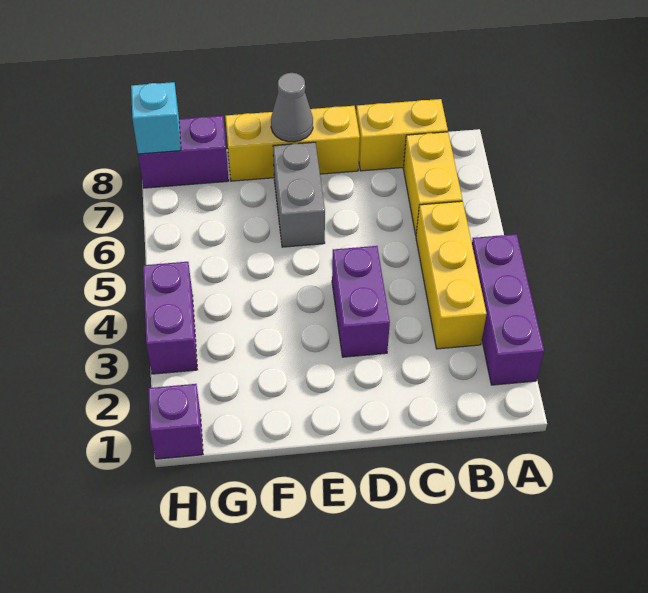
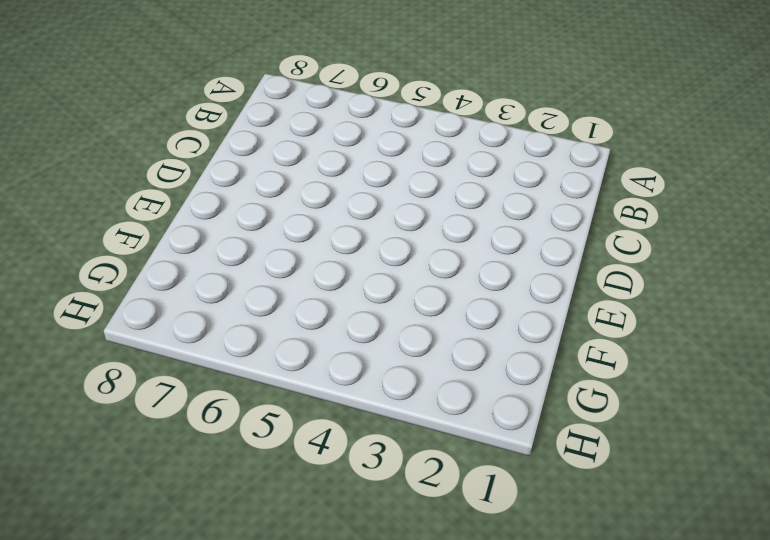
none -> purple brick A2:A4 level 1
none -> yellow brick B3:B5 level 1
none -> yellow brick B6:B7 level 1

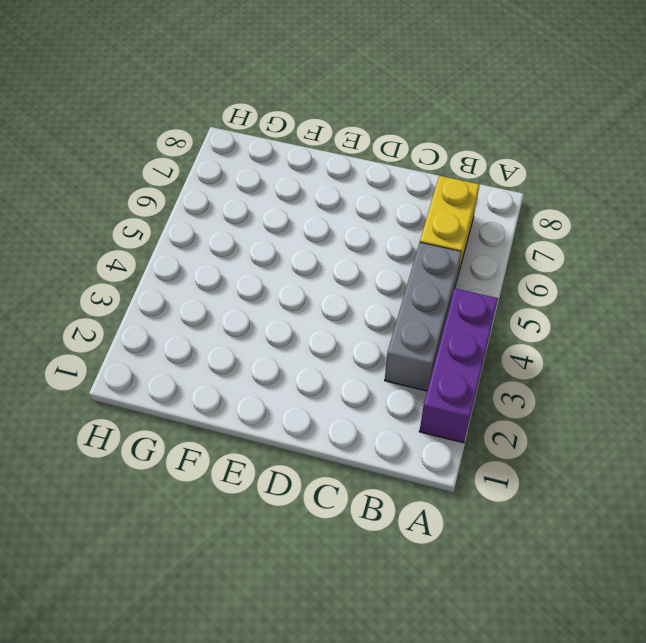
grey brick B3:B5 level 1 -> yellow brick B3:B5 level 1
none -> yellow brick B8:C8 level 1
none -> purple brick D3:D4 level 1
none -> yellow brick D8:F8 level 1

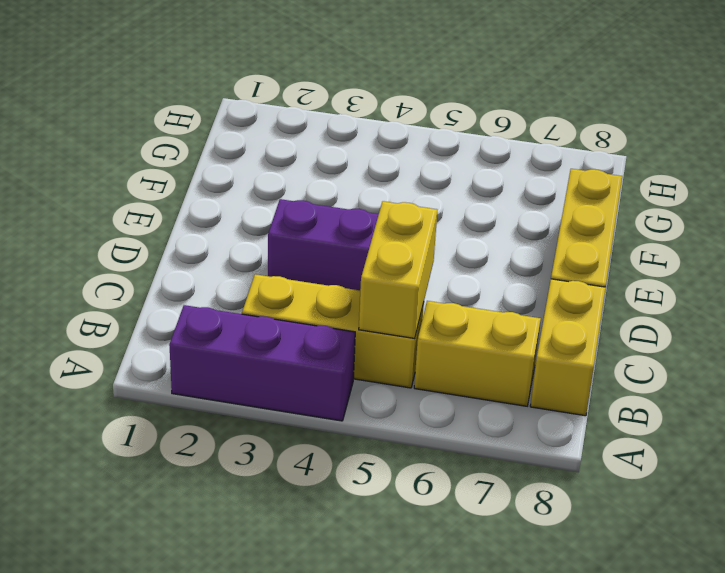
yellow brick B5:C5 level 2 -> none
none -> grey brick E6:E7 level 1
none -> purple brick G8:H8 level 1
none -> purple brick H1 level 1

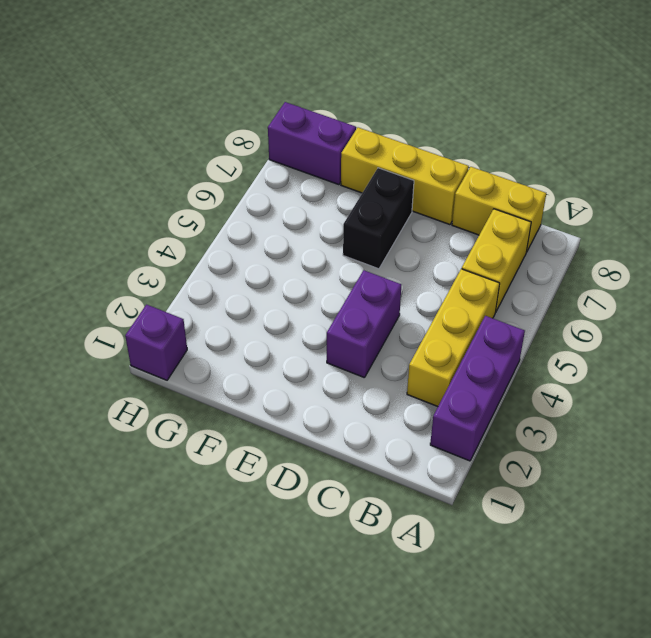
black brick E6:E7 level 1 -> grey brick E6:E7 level 1
none -> purple brick H3:H4 level 1
none -> grey cone E8 level 2
none -> cyan brick H8 level 2

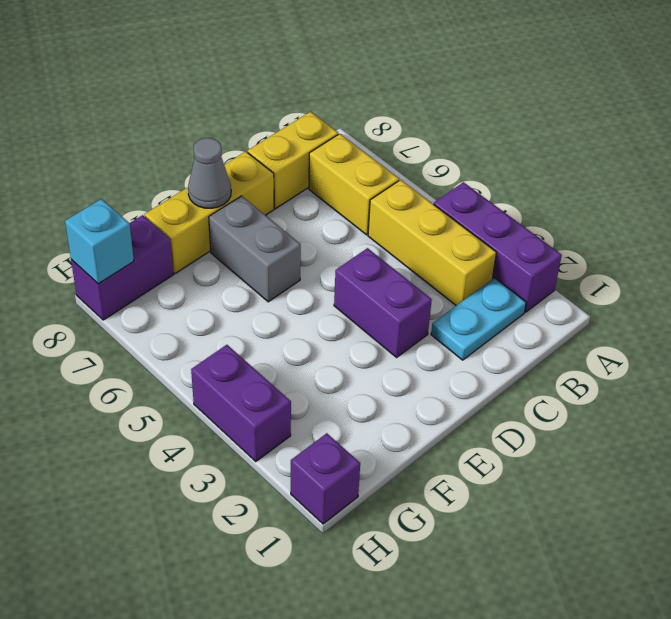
cyan plate B2:C2 level 1 -> none

